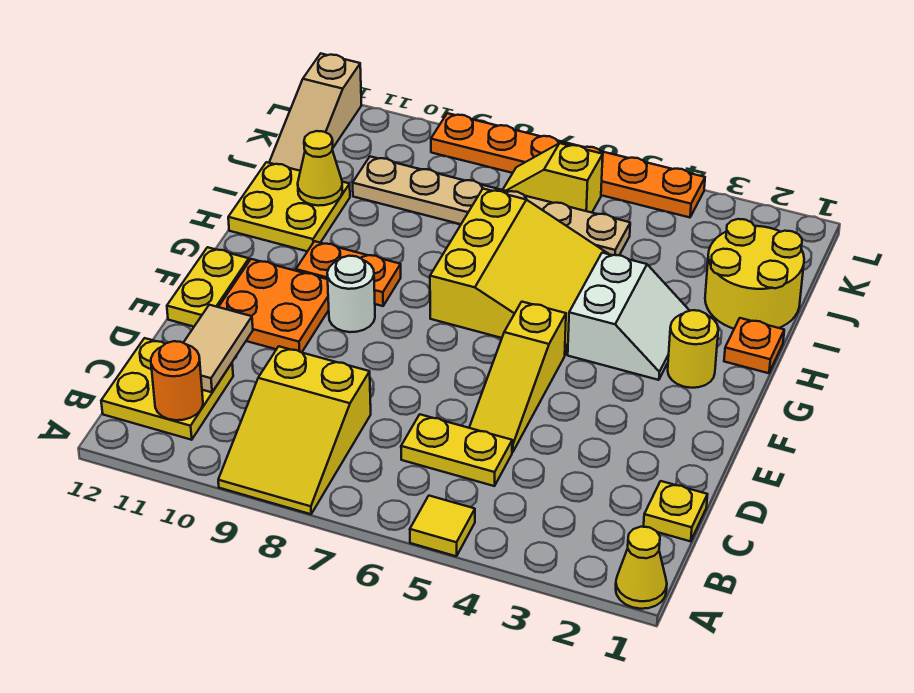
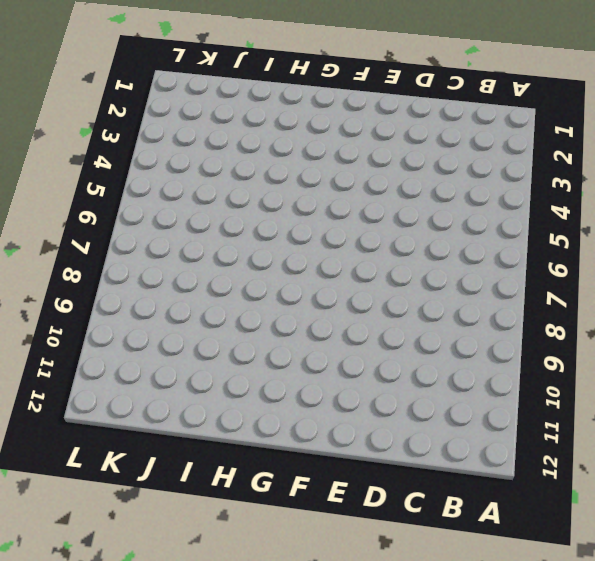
none -> yellow cone A1 level 1
none -> yellow tile A5 level 1
none -> yellow slope A8:C9 level 1 top C

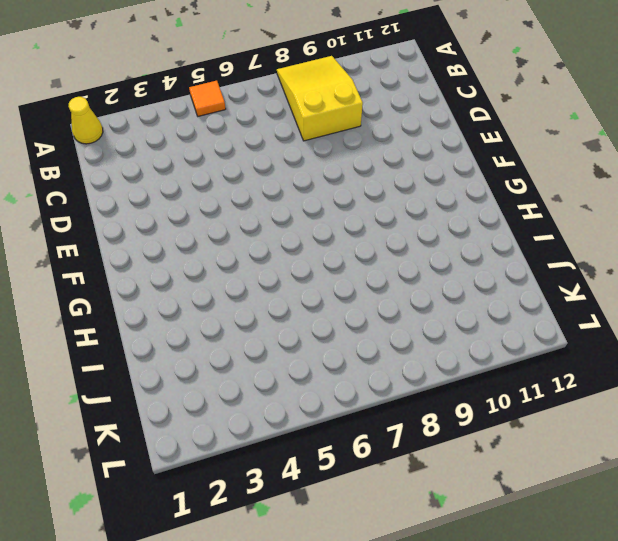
orange tile A5 level 1 -> yellow tile A5 level 1
none -> yellow plate B11:C12 level 1
none -> yellow plate C1 level 1
none -> yellow plate C5:C6 level 1

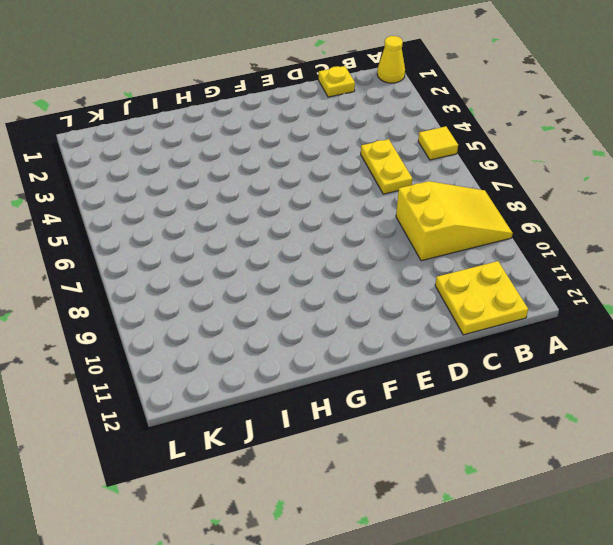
none -> yellow slope D5:F5 level 1 top F
none -> orange plate E10:F11 level 1
none -> yellow plate E12:F12 level 1

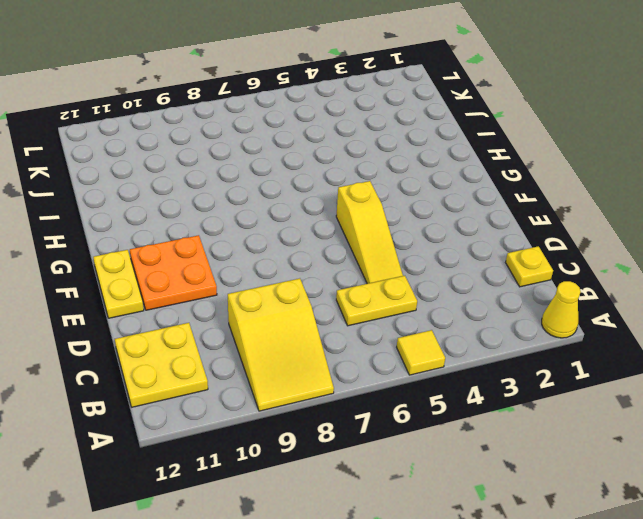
none -> white round brick F9 level 1
none -> yellow round brick G2 level 1
none -> white slope G3:H4 level 1 top 4

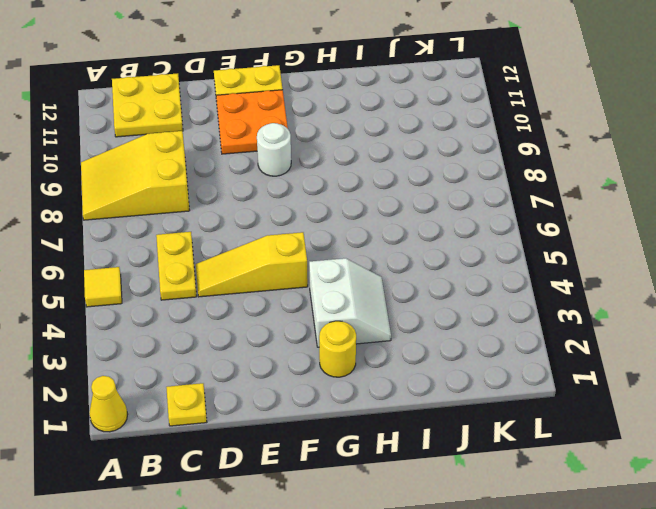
white slope G3:H4 level 1 top G -> white slope G3:H4 level 1 top 4
none -> yellow slope G5:I7 level 1 top 7
none -> orange plate G9:G10 level 1
none -> orange plate H1 level 1

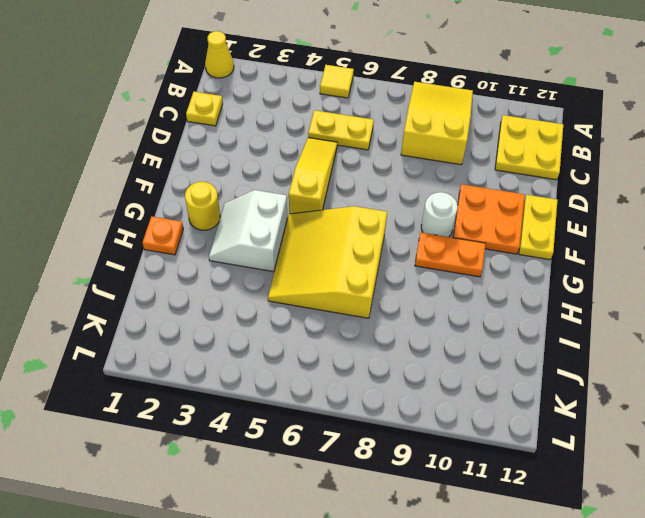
none -> yellow plate H11:I12 level 1
none -> yellow round brick I1:J2 level 1
none -> tan plate J5:J10 level 1

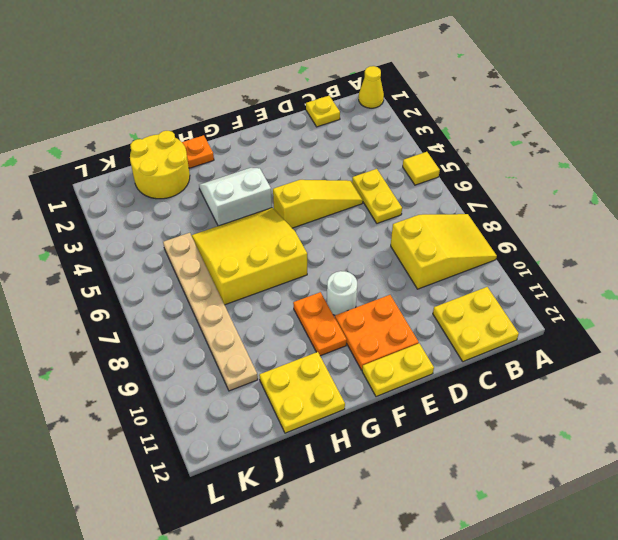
none -> yellow round brick G2 level 1
none -> tan slope J12:L12 level 1 top L
none -> yellow slope K6:K7 level 1 top 6

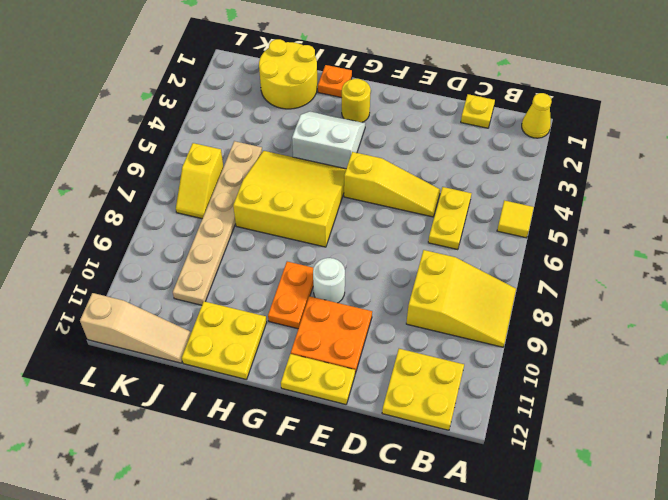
none -> orange plate L4:L9 level 1
none -> orange round brick B11 level 2
none -> tan tile C11:D11 level 2

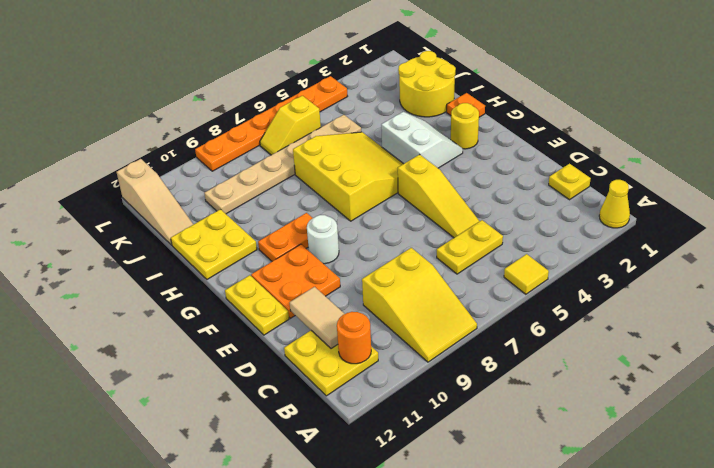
none -> yellow cone I11 level 2

